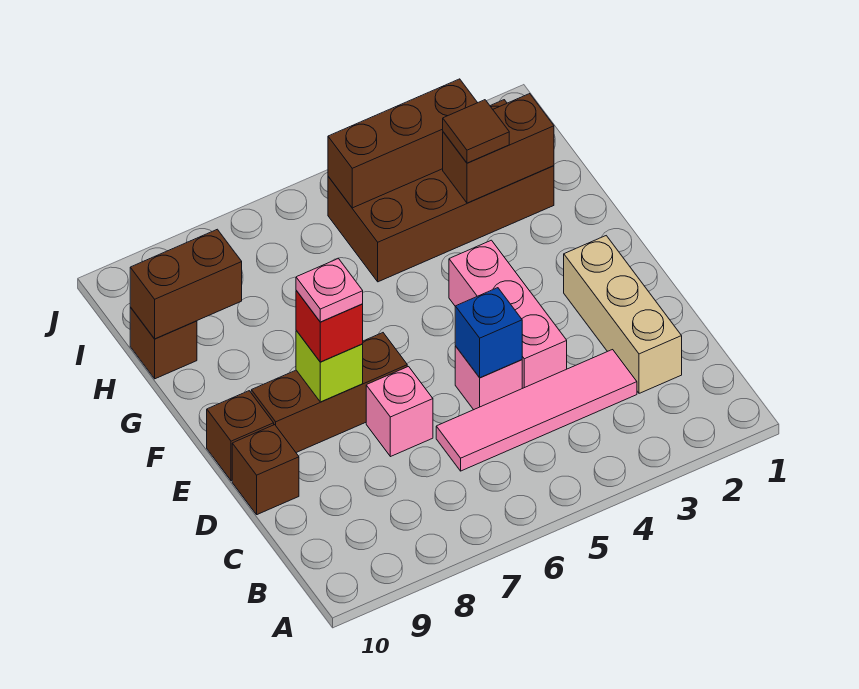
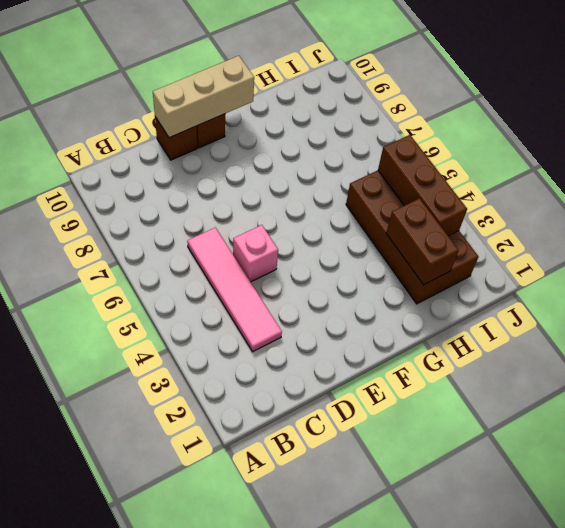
tan brick D10:F10 level 2 -> tan brick C2:E2 level 1
none -> pink brick D4:F4 level 1
none -> pink brick D7 level 1
none -> brown brick E7:E9 level 1

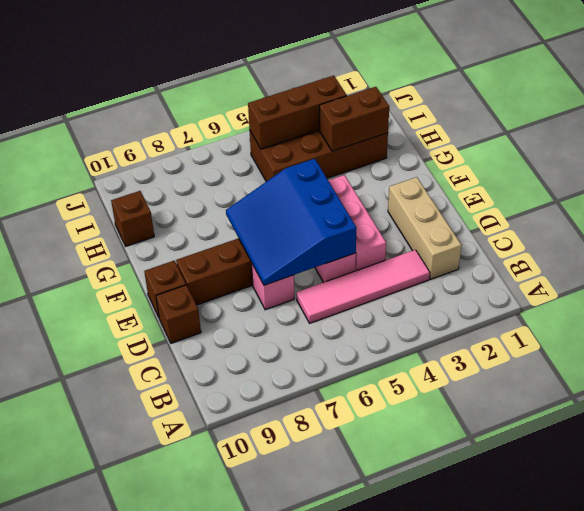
blue slope D5:F7 level 2 top 5 -> blue brick D5 level 2
none -> lime brick E8 level 2
none -> brown brick H9:H10 level 2
none -> red brick E8 level 3

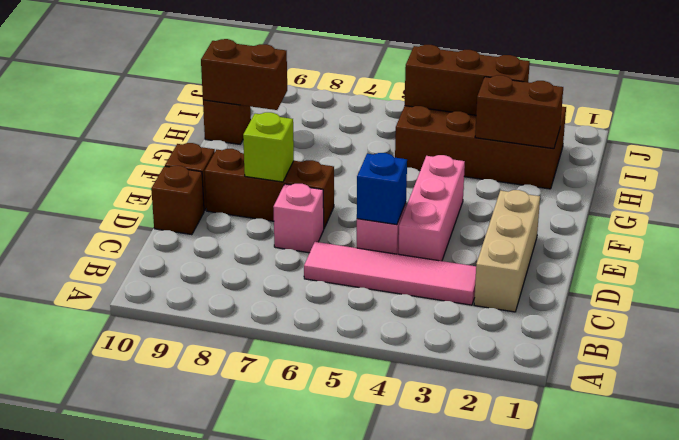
none -> red brick E8 level 3
none -> brown tile H3 level 3
none -> pink plate E8 level 4

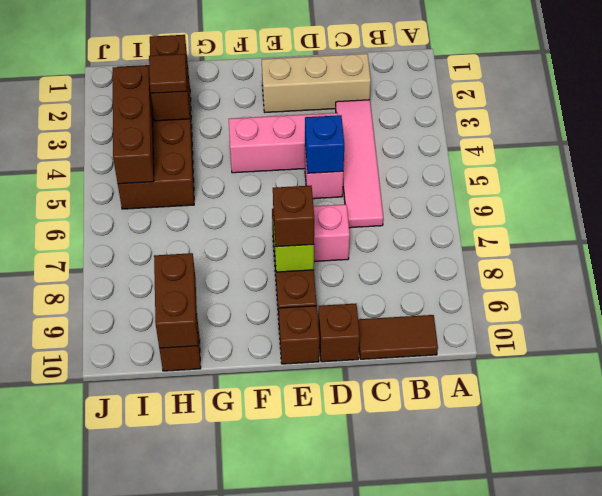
brown tile B10:C10 level 1 -> none
brown brick E8 level 3 -> red brick E8 level 3
none -> pink plate E8 level 4

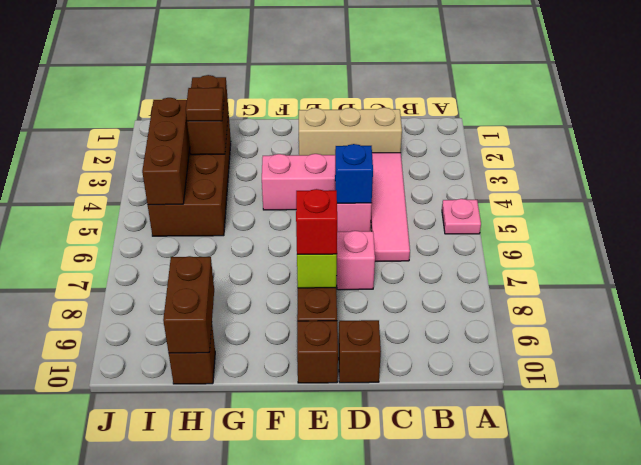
pink plate A5 level 1 -> pink plate E8 level 4

